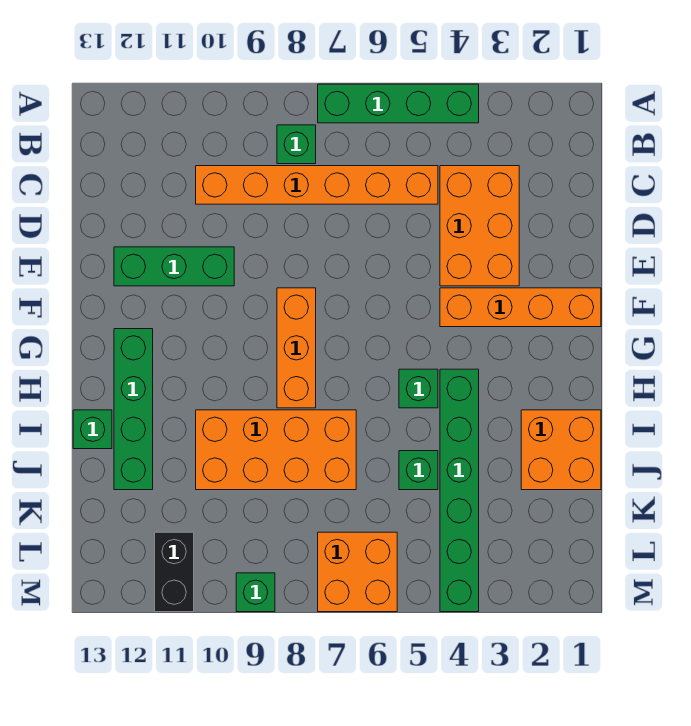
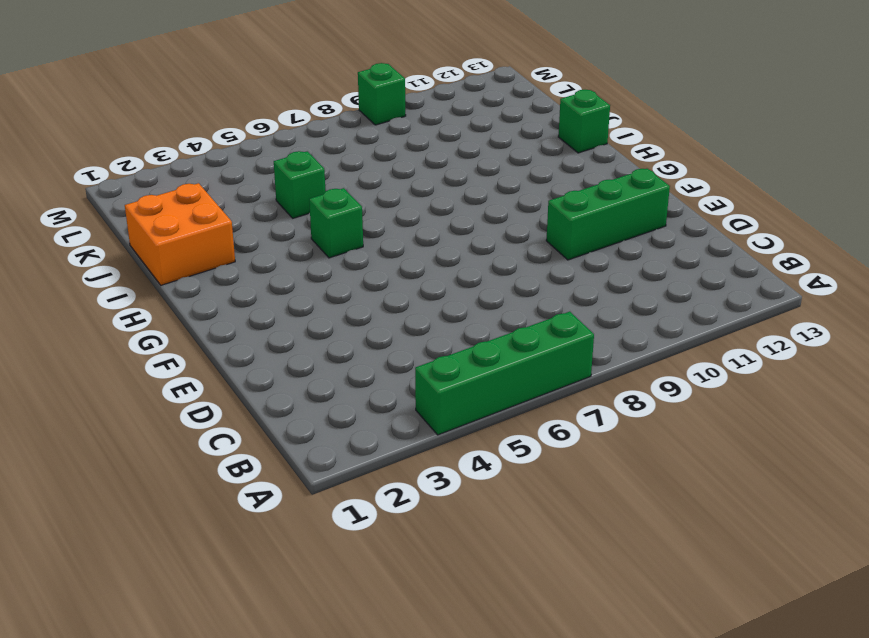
none -> green brick B8 level 1
none -> orange brick C3:E4 level 1
none -> orange brick C5:C10 level 1

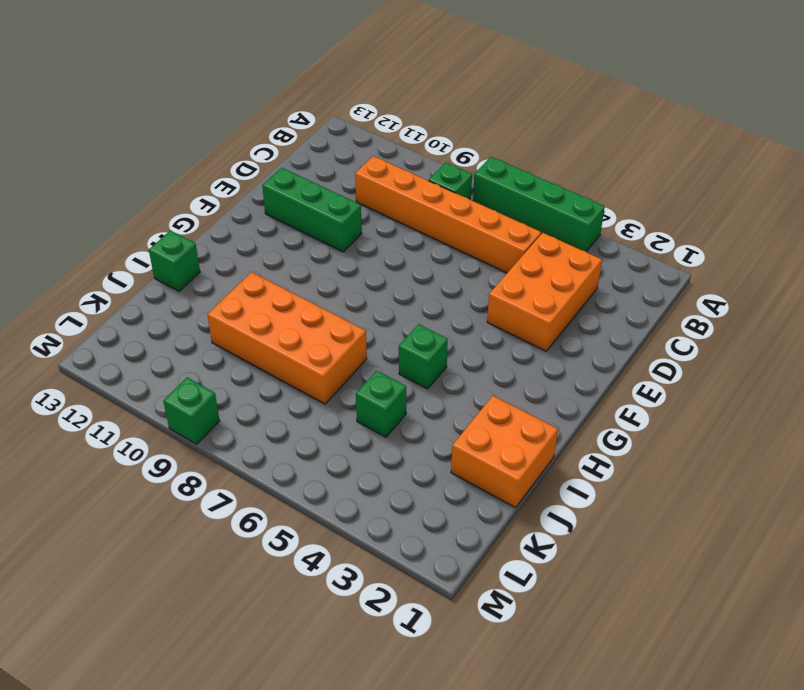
none -> orange brick F1:F4 level 1
none -> orange brick F8:H8 level 1
none -> green brick G12:J12 level 1

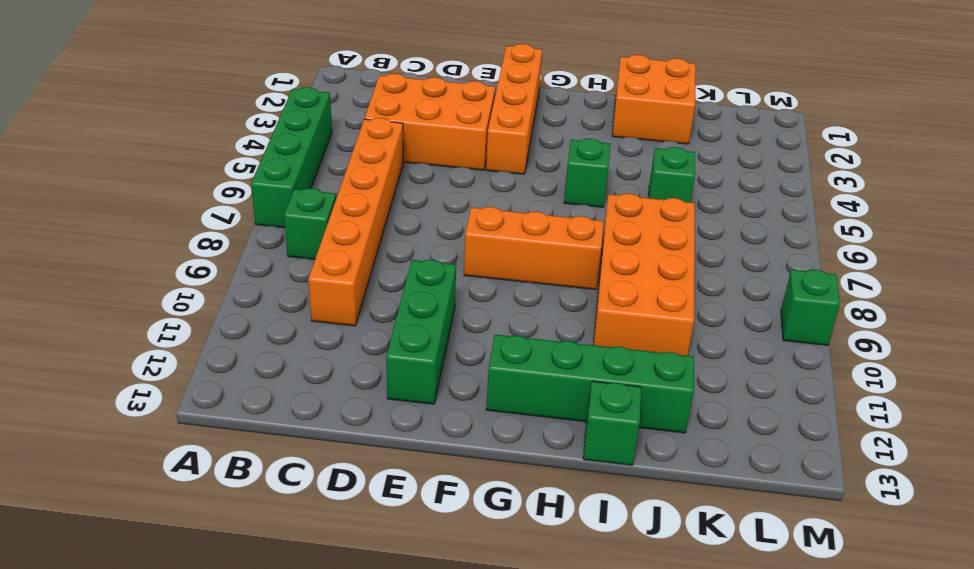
none -> green brick H4:M4 level 1
none -> orange brick L6:M7 level 1
none -> black brick L11:M11 level 1

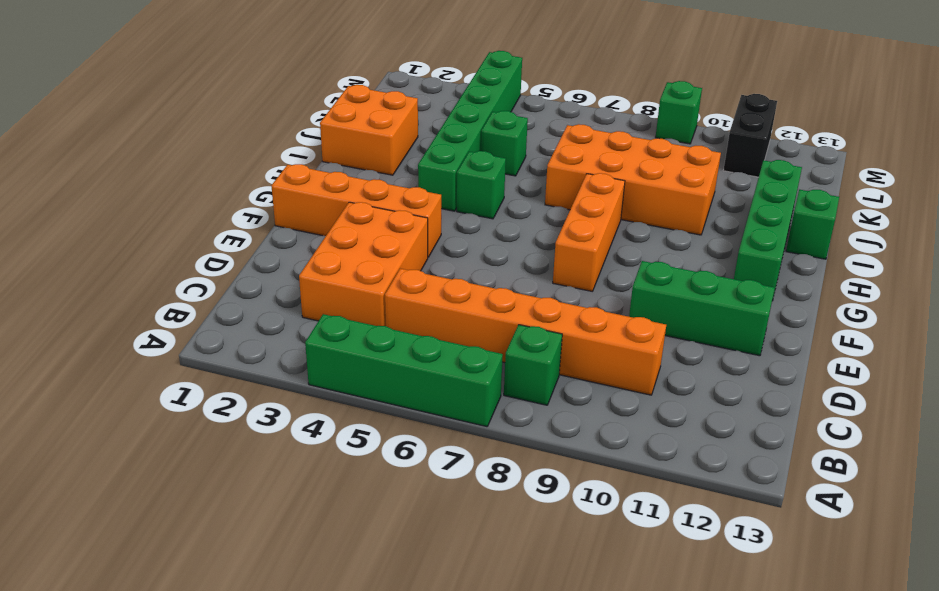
none -> orange brick L6:M7 level 1

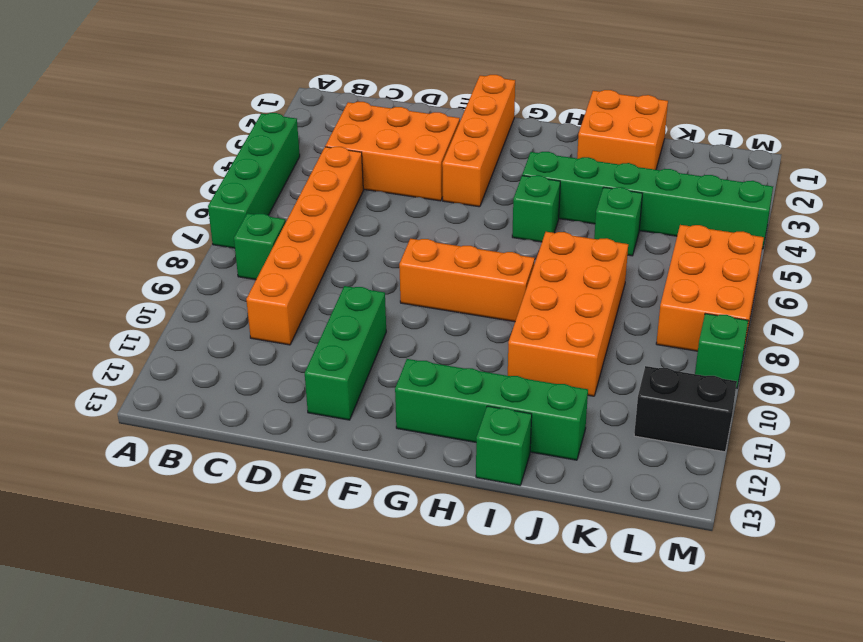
orange brick L6:M8 level 1 -> orange brick L6:M7 level 1

